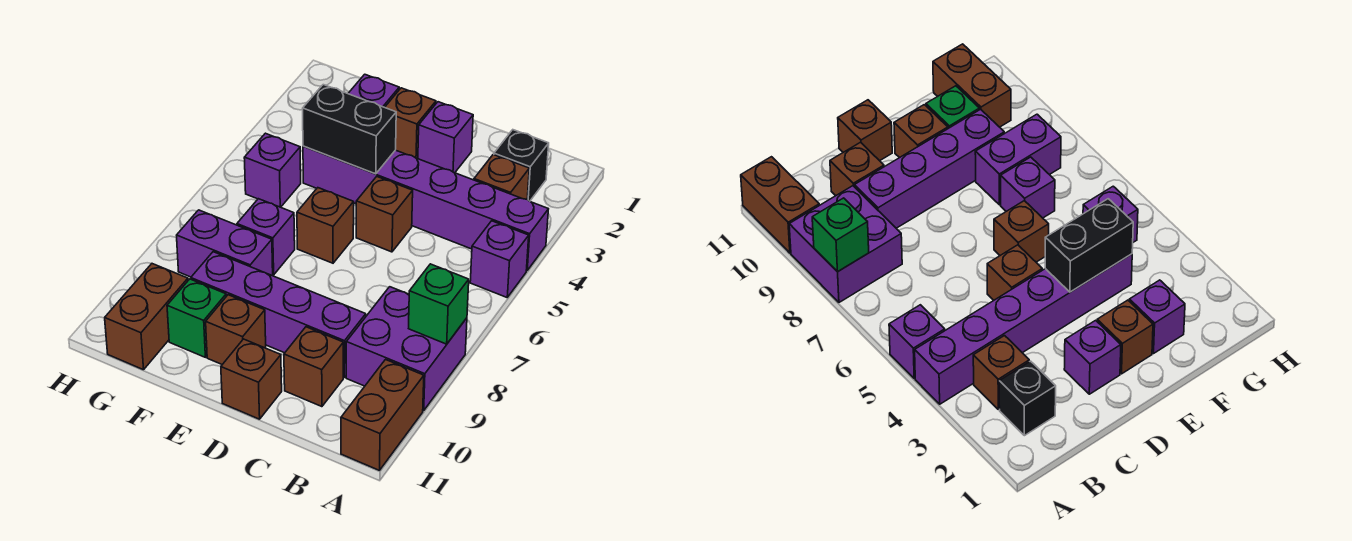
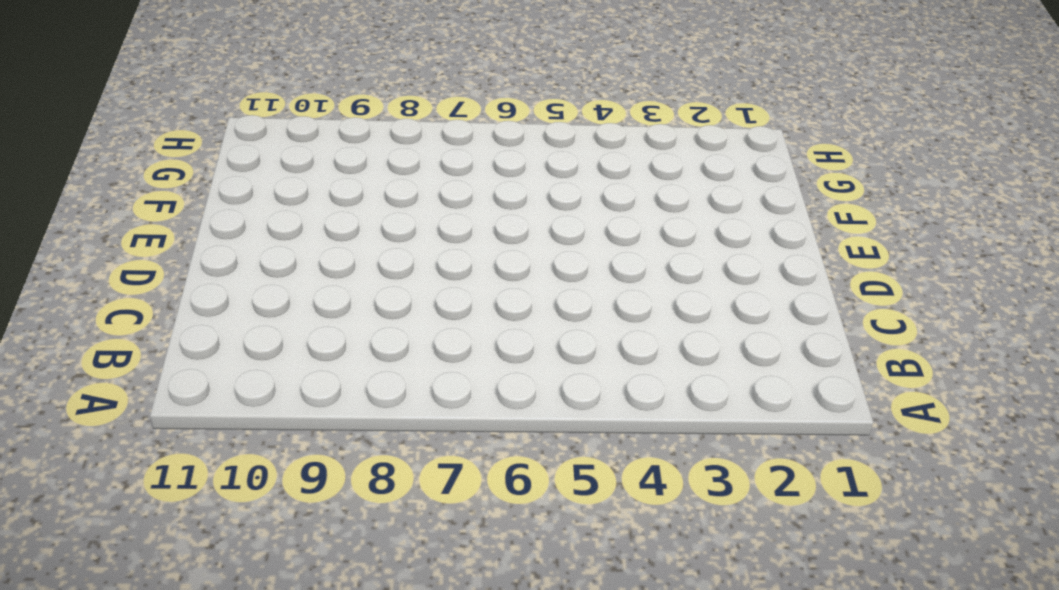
none -> purple brick A4:F4 level 1
none -> purple brick A5 level 1
none -> purple brick A8:B9 level 1

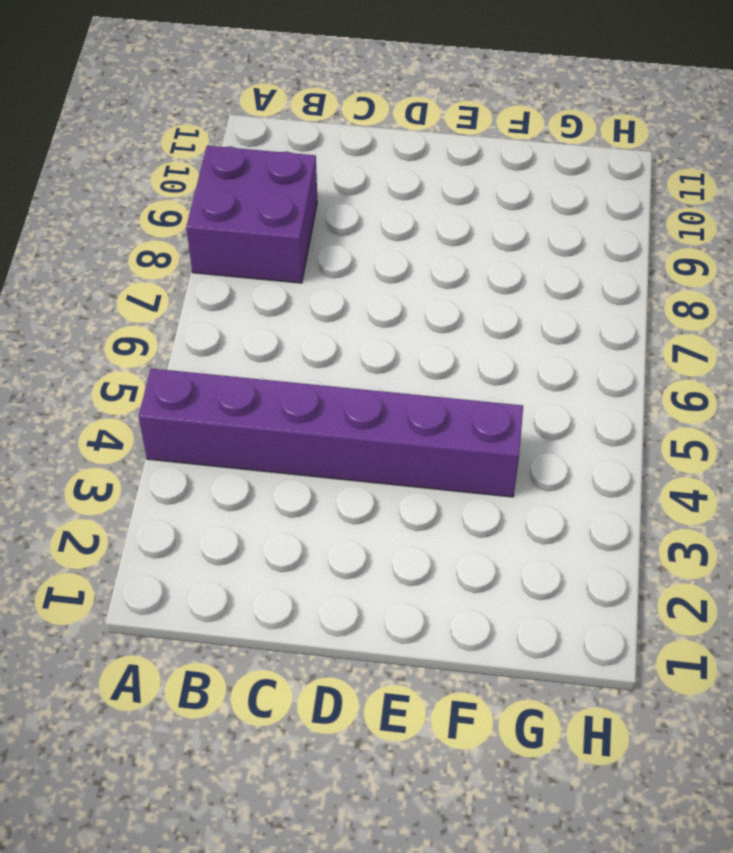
none -> purple brick A5 level 1
none -> brown brick A10:A11 level 1
none -> black brick B2 level 1

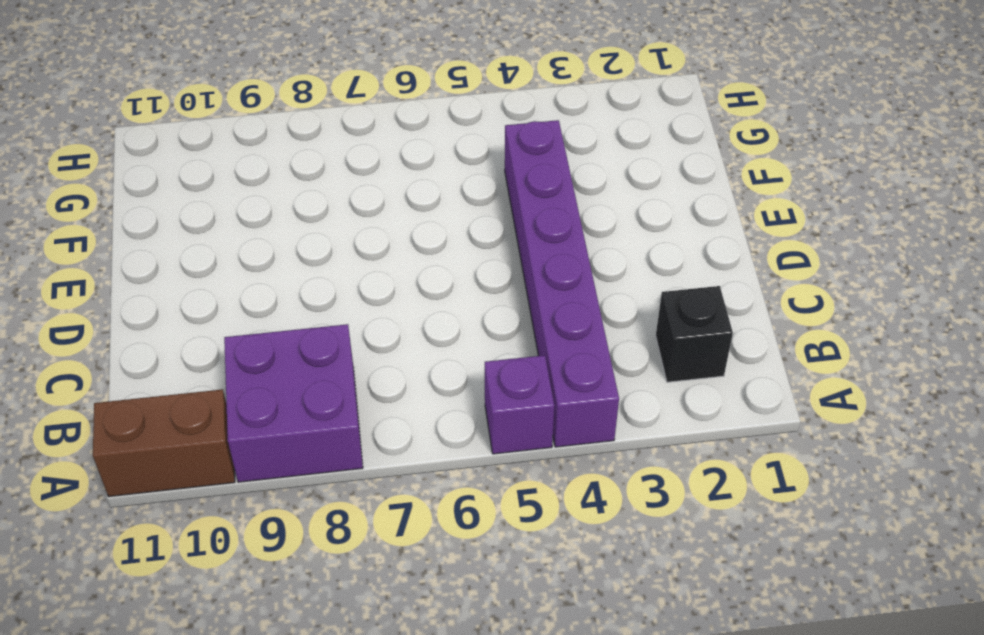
none -> brown brick B3 level 1
none -> purple brick C9:F9 level 1
none -> brown brick C10 level 1

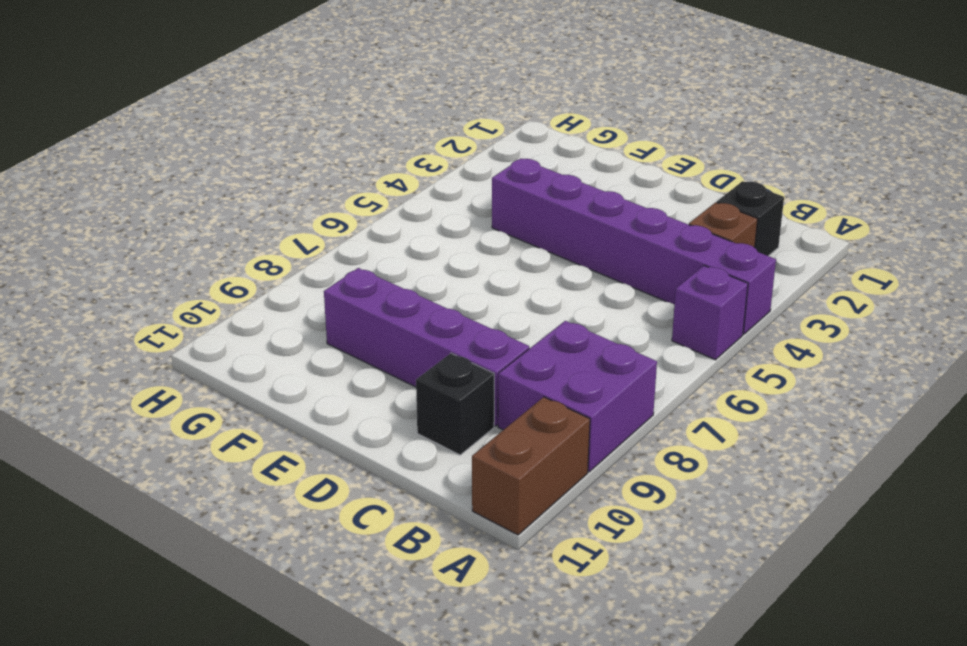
black brick C10 level 1 -> brown brick C10 level 1
none -> purple brick D2 level 1
none -> brown brick D5 level 1
none -> brown brick D11 level 1

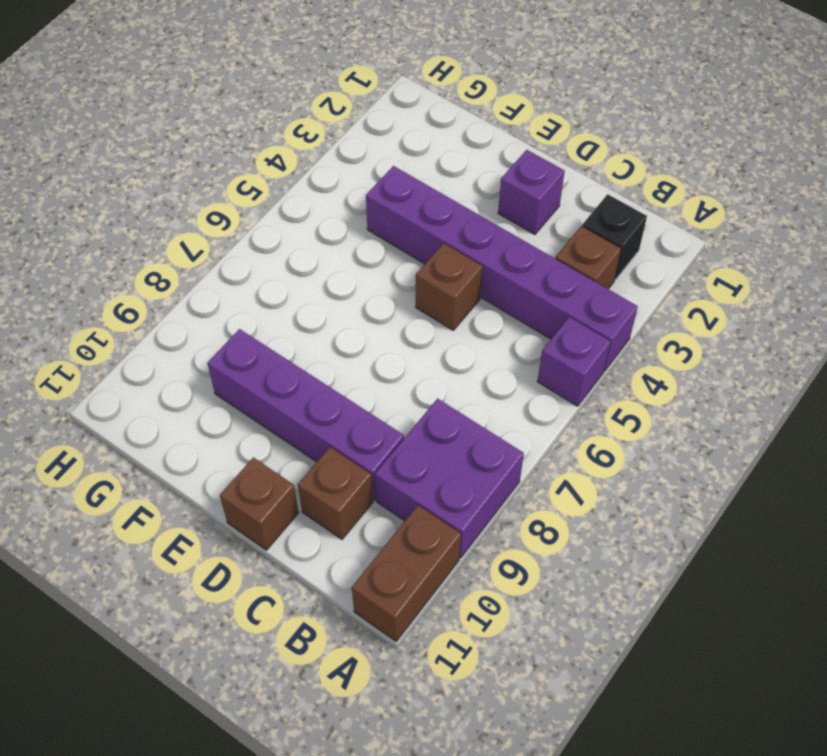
none -> brown brick E2 level 1
none -> brown brick E6 level 1
none -> brown brick E10 level 1

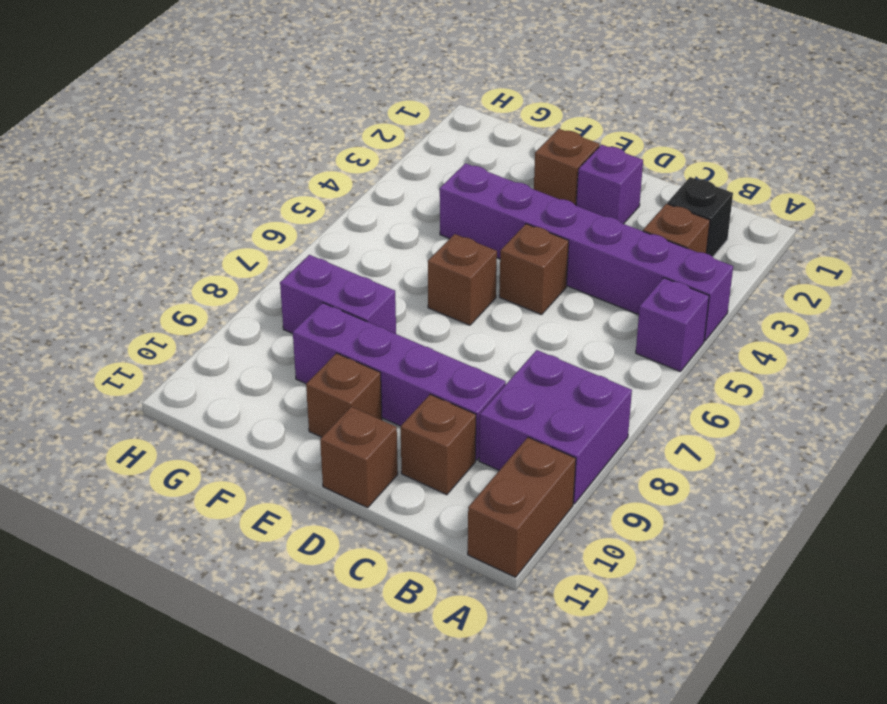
none -> purple brick F2 level 1
none -> purple brick F7 level 1
none -> green brick F10 level 1

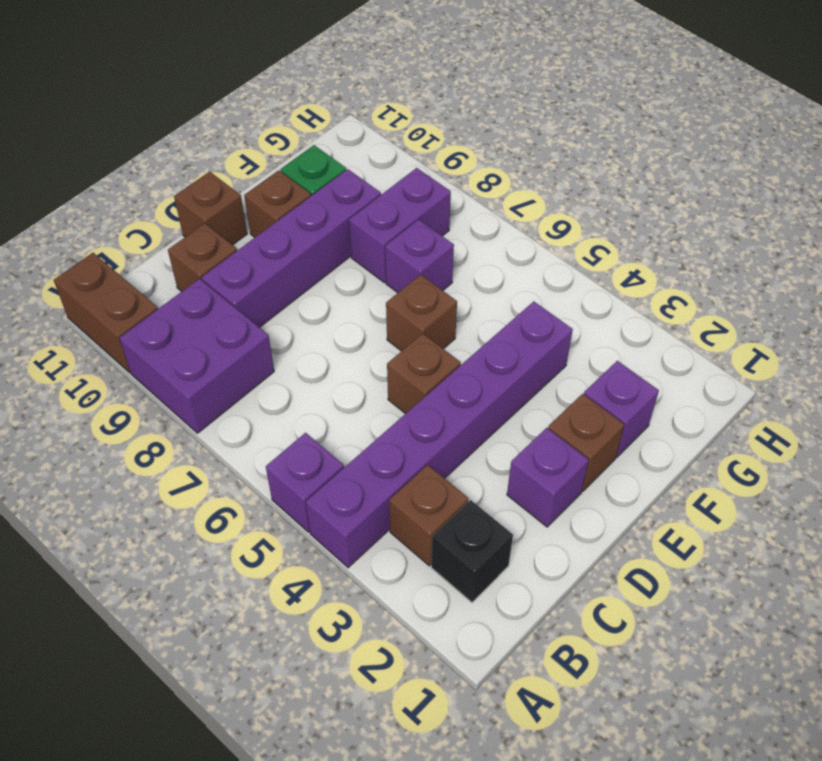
none -> purple brick G5 level 1
none -> brown brick G10:G11 level 1
none -> green brick A8 level 2

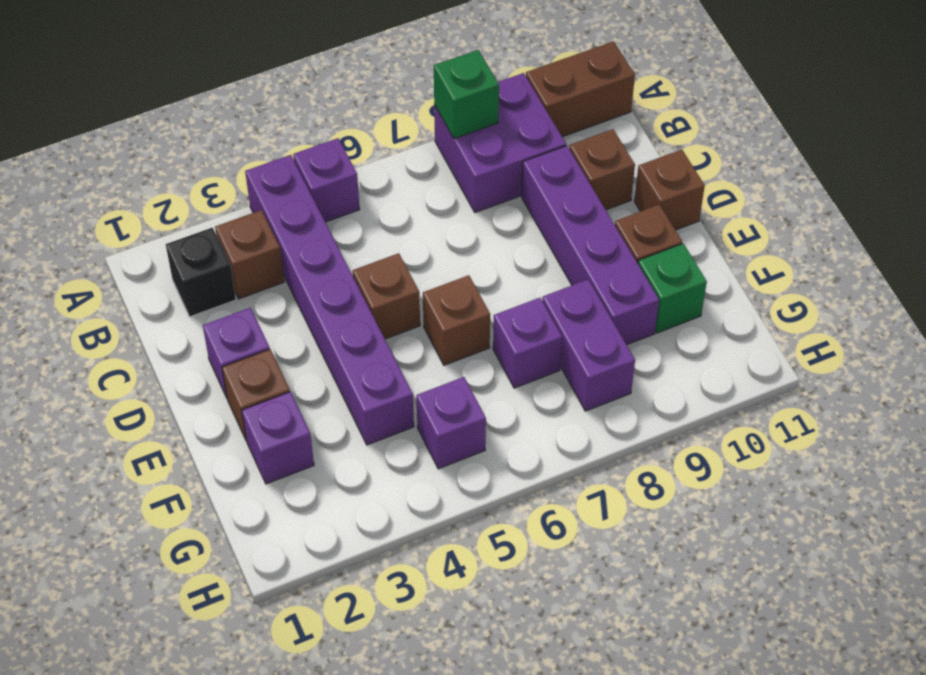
none -> brown brick G10:G11 level 1
none -> black brick E4:F4 level 2

